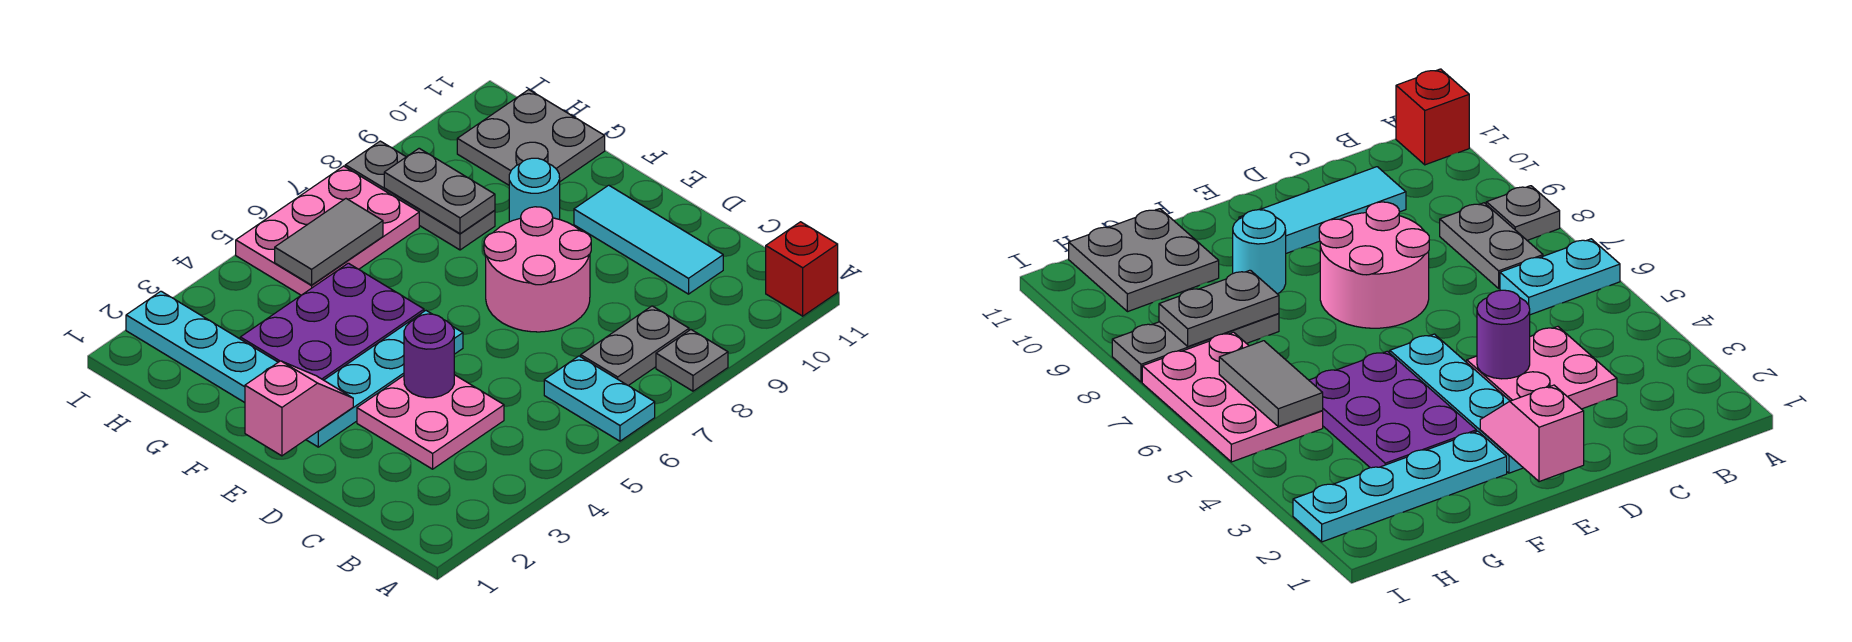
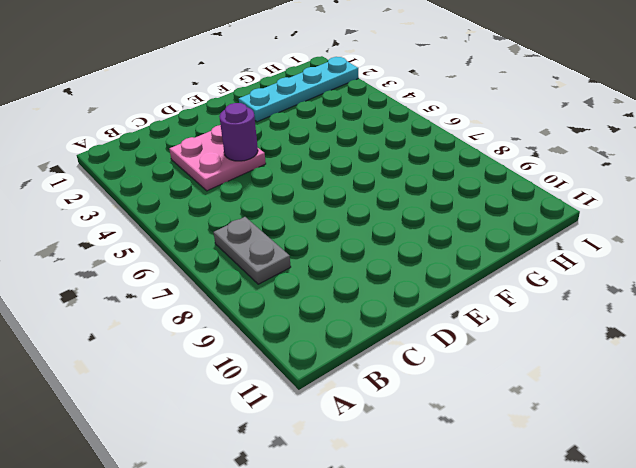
none -> cyan plate A6:B6 level 1
none -> grey plate A8 level 1
none -> red brick A11 level 1

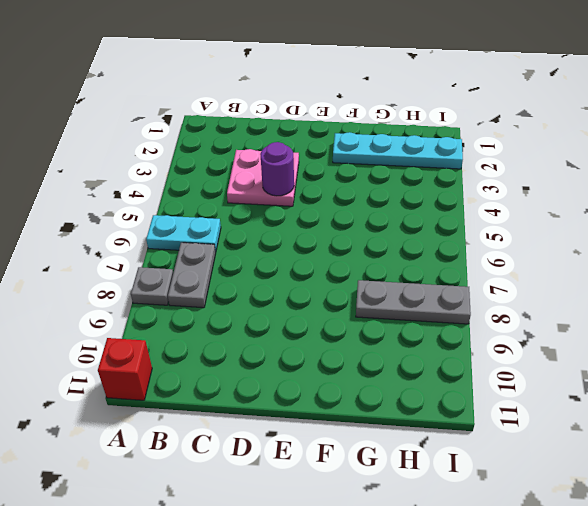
none -> cyan tile C10:E10 level 1
none -> pink round brick D7:E8 level 1
none -> cyan plate E2:E5 level 1

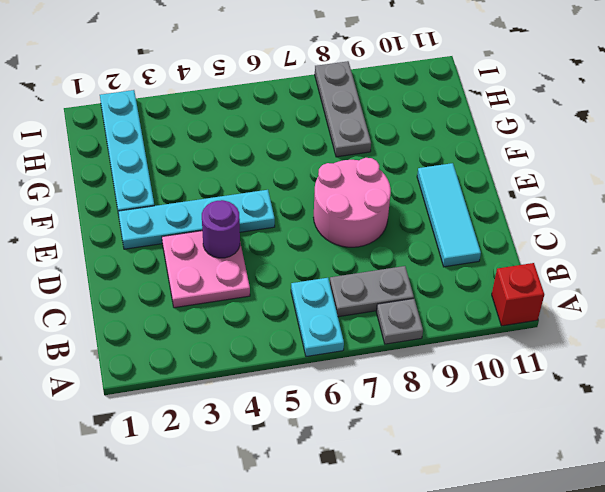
none -> purple plate F3:G5 level 1
none -> cyan round brick F9 level 1
none -> grey plate G10:H11 level 1

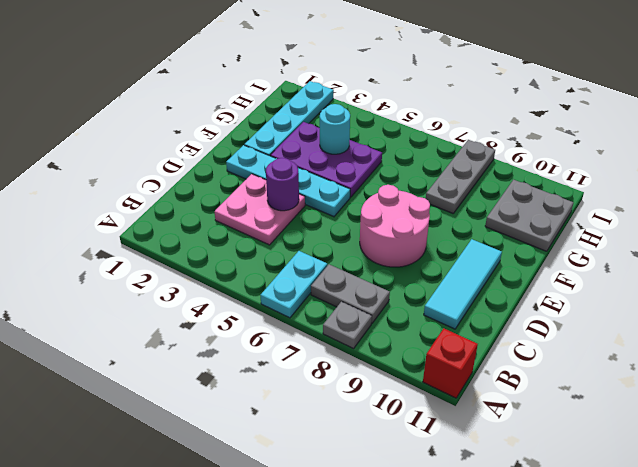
cyan round brick G4 level 2 -> cyan round brick F9 level 1
none -> pink plate H5:I7 level 1
none -> pink slope E1:E2 level 2 top 1
none -> grey plate G8:H8 level 2

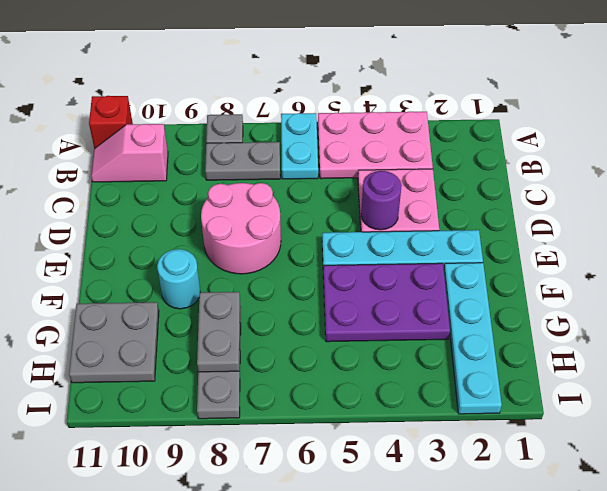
pink plate A3:B5 level 1 -> pink plate H5:I7 level 1
pink slope B10:B11 level 1 top 10 -> pink slope E1:E2 level 2 top 1
none -> cyan tile C10:E10 level 1
none -> grey tile H5:H6 level 2

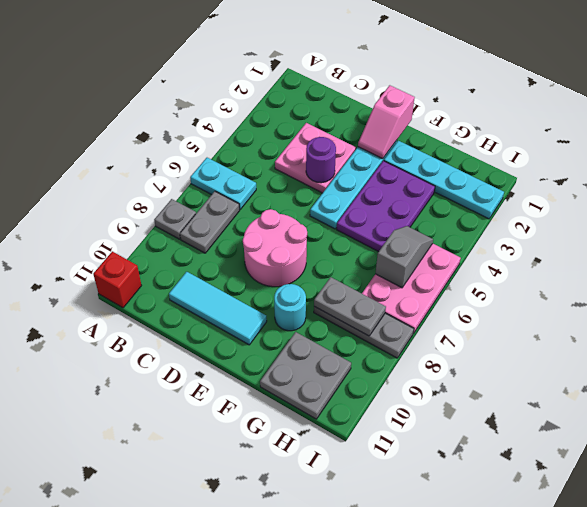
grey slope H5:H6 level 2 top 6 -> grey tile H5:H6 level 2

